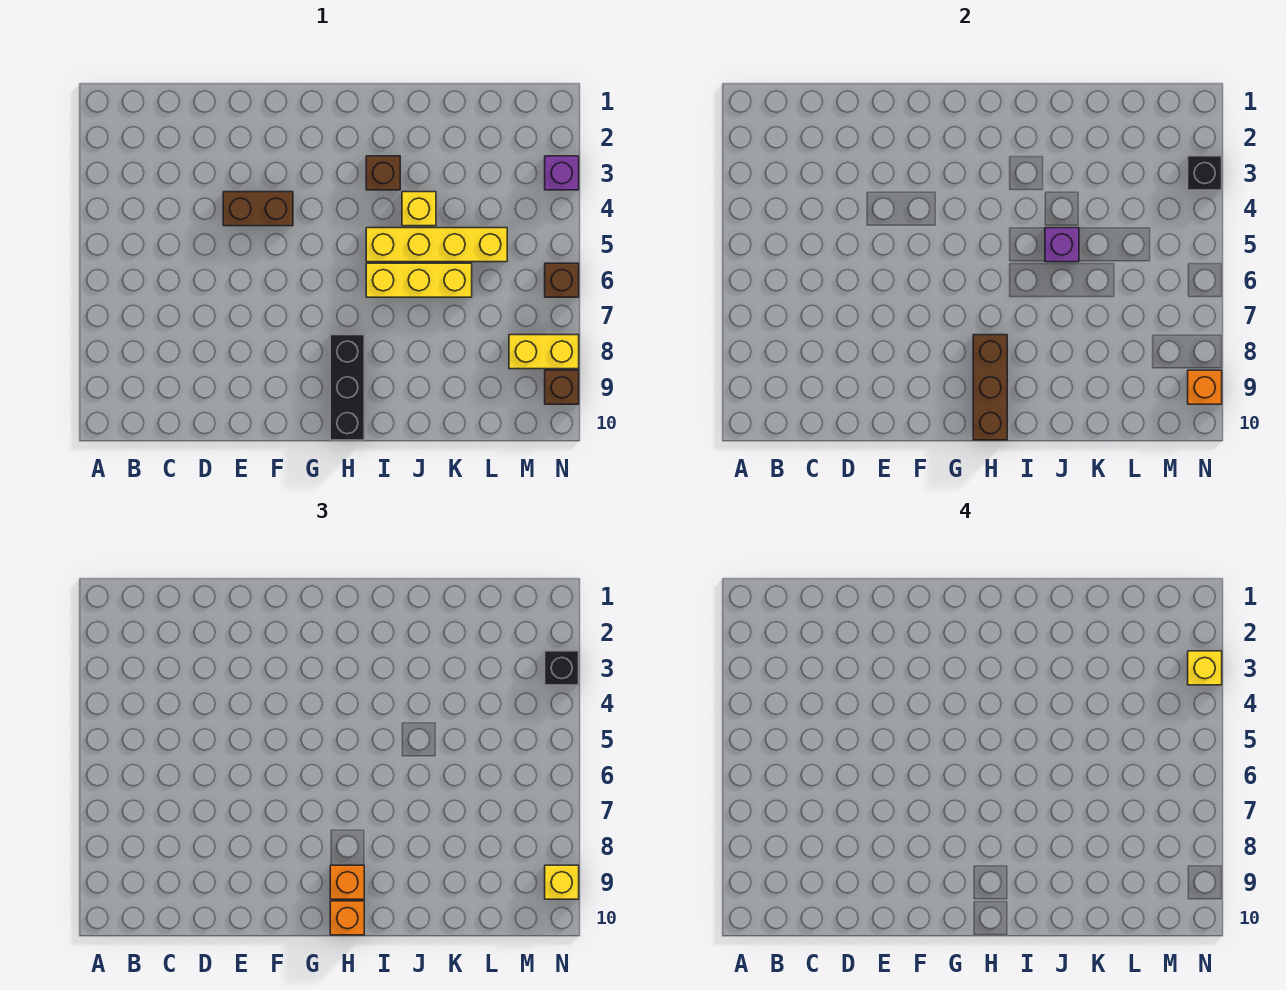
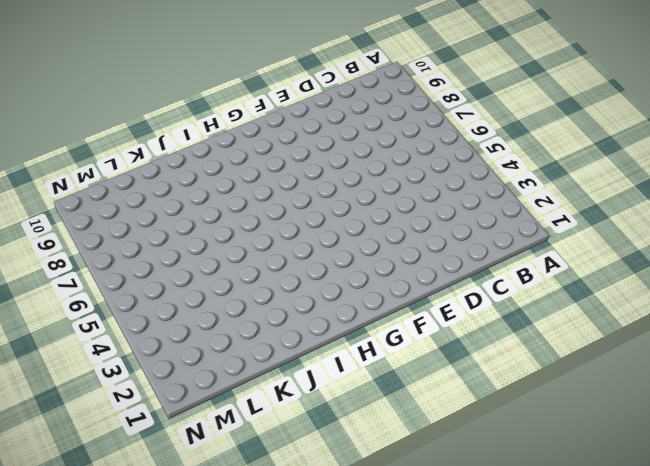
none -> brown brick E4:F4 level 1
none -> black brick H8:H10 level 1
none -> brown brick I3 level 1

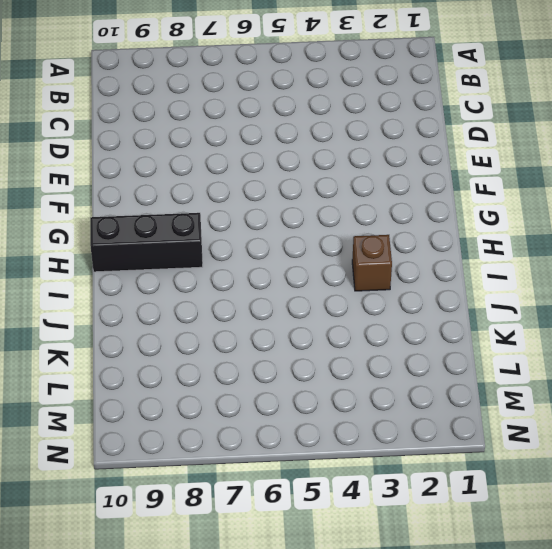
none -> brown brick E4:F4 level 1
none -> yellow brick I5:L5 level 1
none -> yellow brick I6:K6 level 1

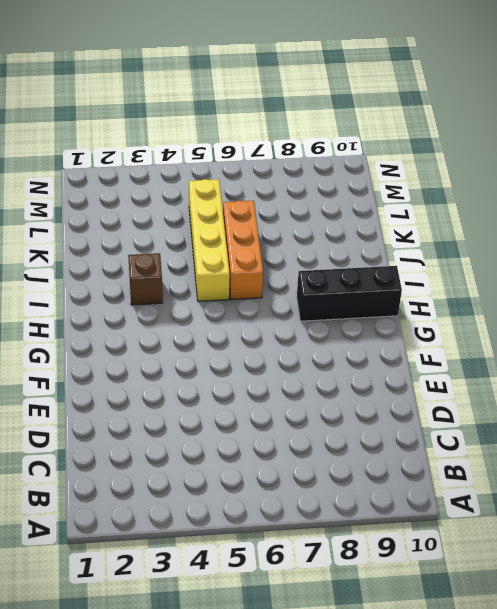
orange brick I6:K6 level 1 -> yellow brick I6:K6 level 1
none -> brown brick E4:F4 level 1
none -> yellow brick J4 level 1
none -> yellow brick M8:N8 level 1

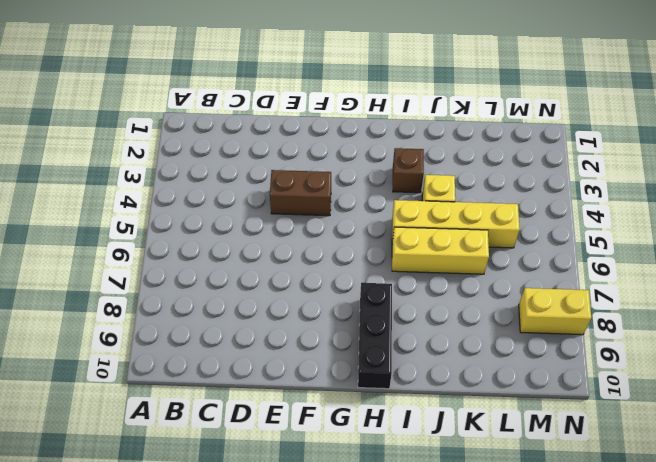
none -> purple brick N3 level 1
none -> brown brick N6 level 1
none -> brown brick N9 level 1

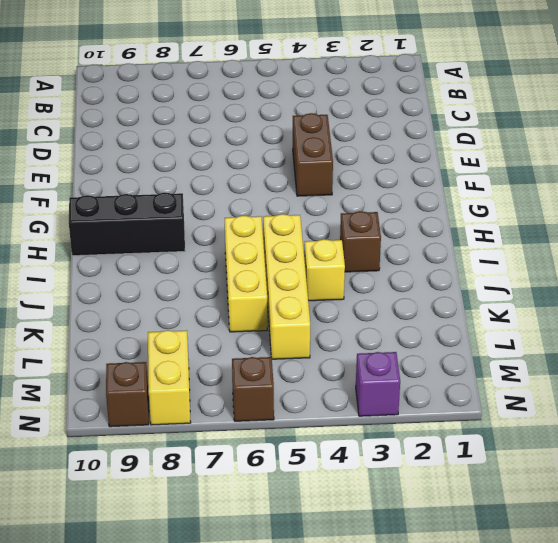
none -> brown brick H8:H10 level 2
none -> purple brick J5 level 2
none -> black brick N3 level 2

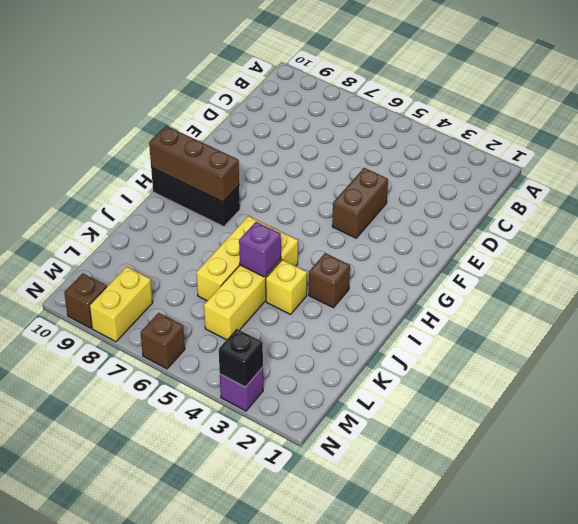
none -> orange brick N9 level 2
none -> orange brick H9 level 3
none -> orange brick H10 level 3

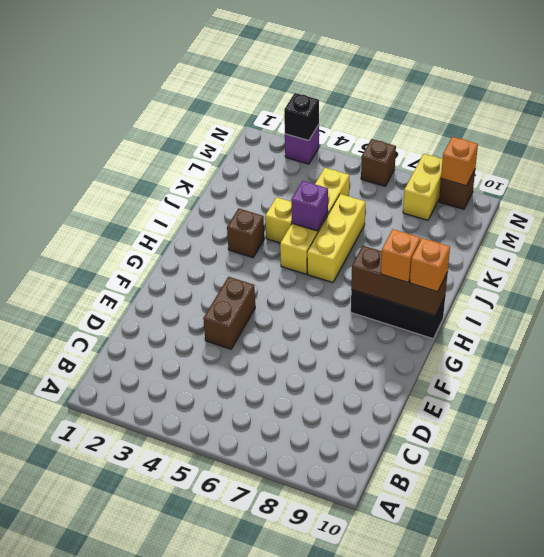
none -> black brick N3 level 3
none -> yellow brick N9 level 3
none -> yellow brick N3 level 4

